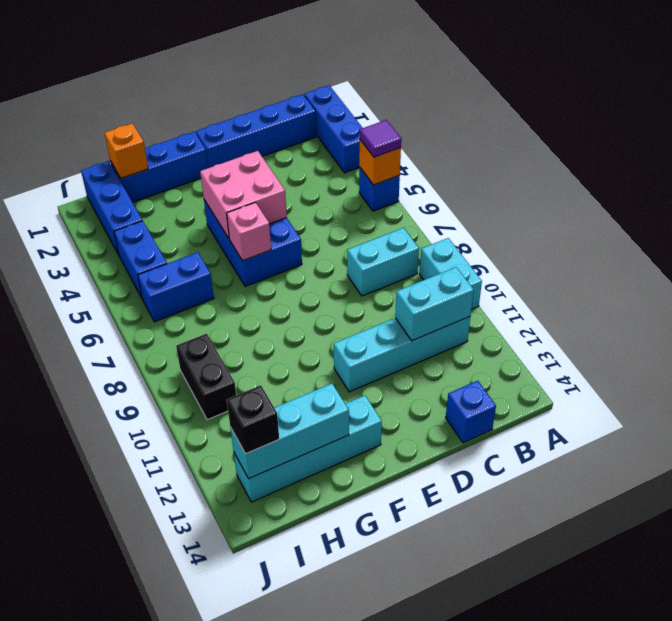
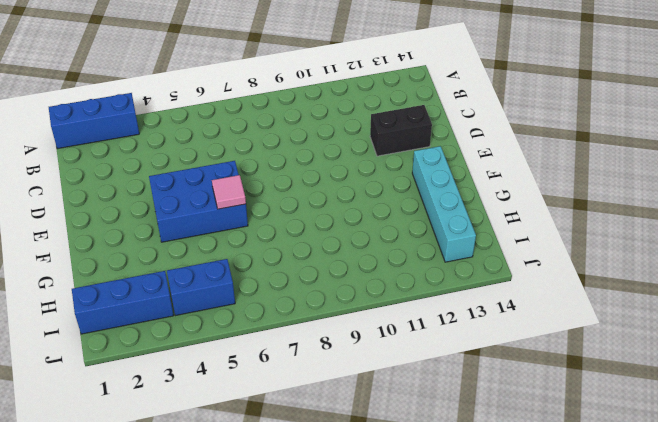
black brick D12:D13 level 1 -> black brick I9:I10 level 1
pink tile F6 level 2 -> pink brick F6 level 2
none -> blue brick A5 level 1
none -> cyan brick A9:A10 level 1
none -> blue brick B1:E1 level 1

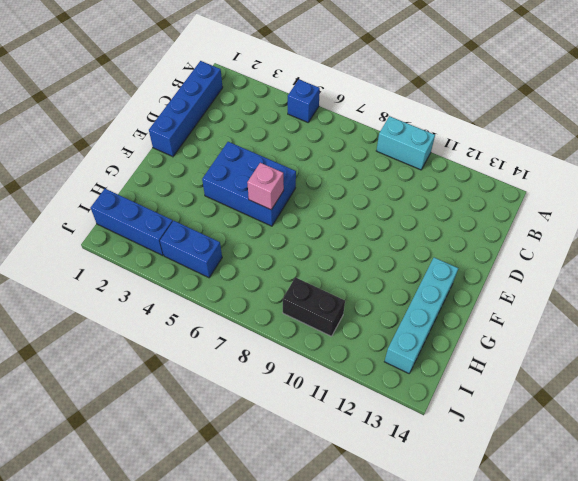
none -> blue brick A1:A3 level 1
none -> cyan brick B8:C8 level 1
none -> cyan brick B11:E11 level 1

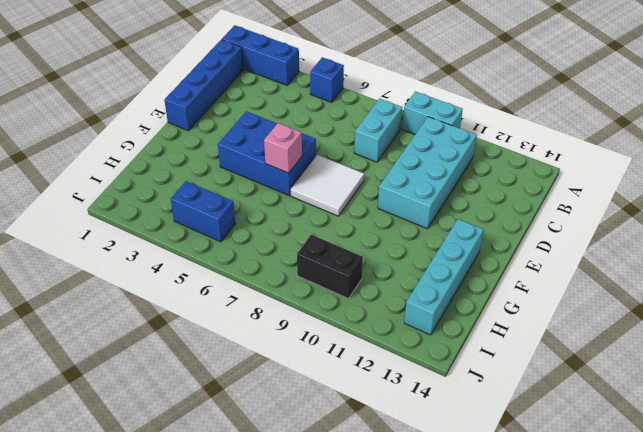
cyan brick B10:E11 level 1 -> cyan brick B11:E11 level 1
white tile E7:F8 level 1 -> none
none -> blue brick C14 level 1
none -> blue brick F1:H1 level 1
none -> blue brick H6:I6 level 1

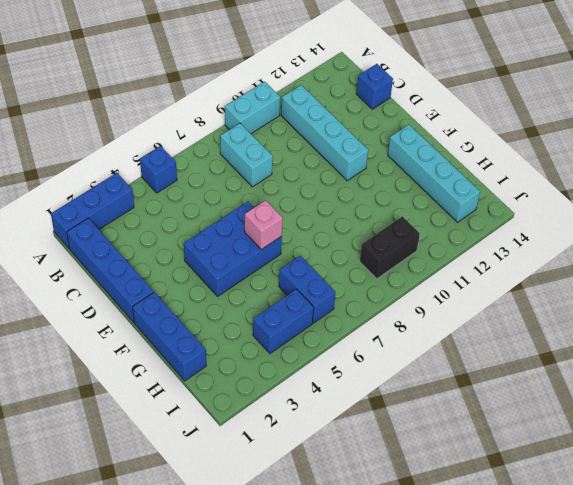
none -> blue brick I1:I3 level 1
none -> orange brick A5 level 2
none -> cyan brick B11:C11 level 2

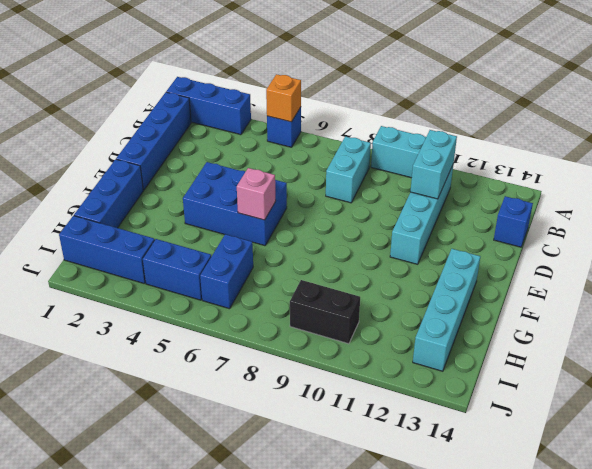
none -> pink brick E4:F5 level 2
none -> cyan brick G13:I13 level 2
none -> orange brick H1 level 2

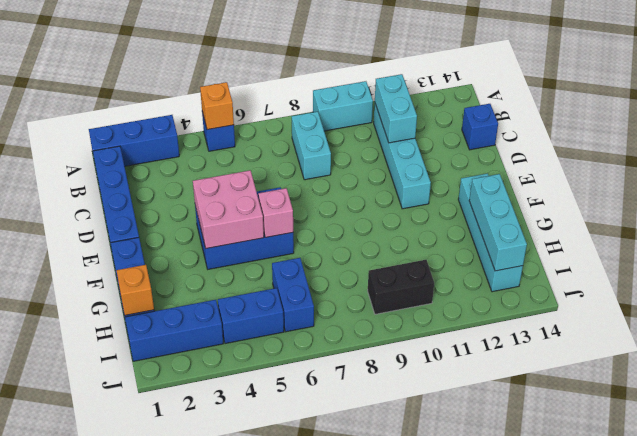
none -> purple tile A5 level 3
none -> black brick I13 level 3

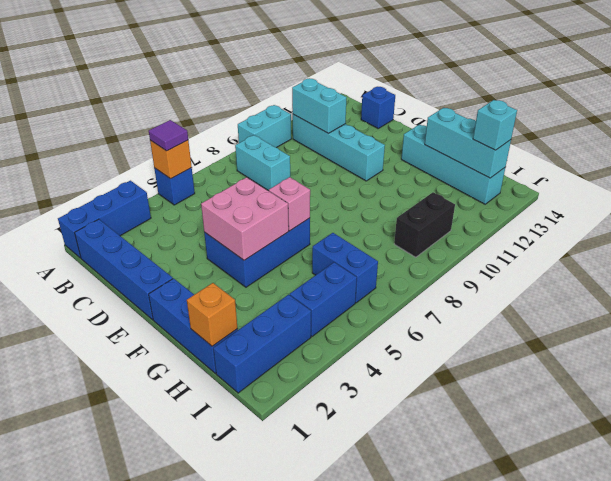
cyan brick I13 level 3 -> black brick I13 level 3

